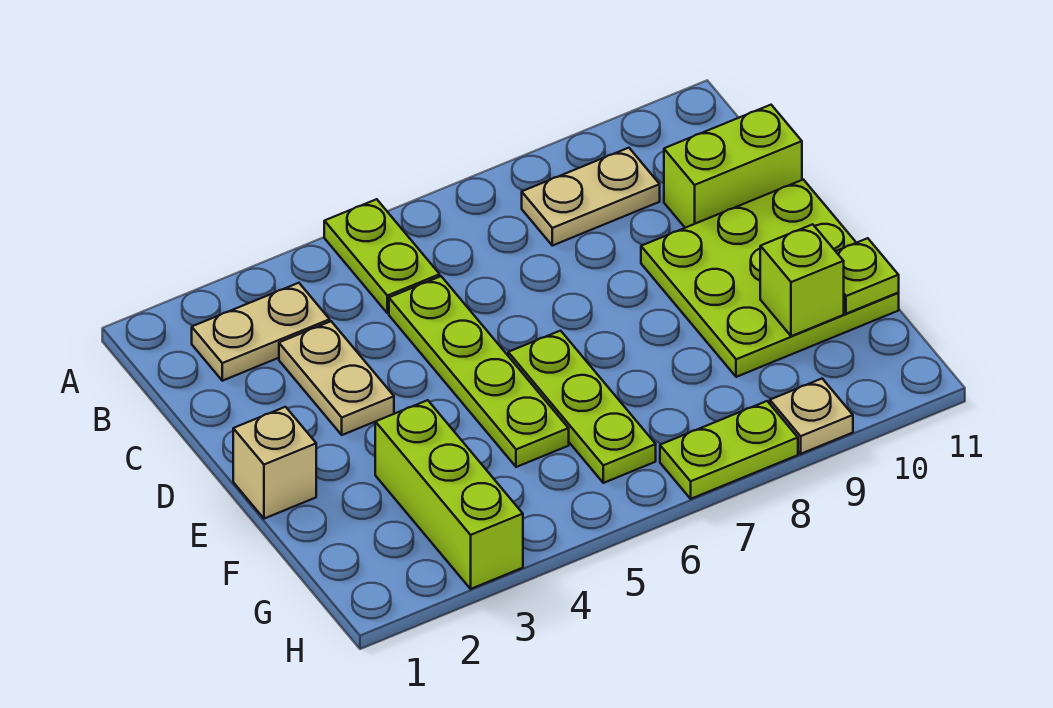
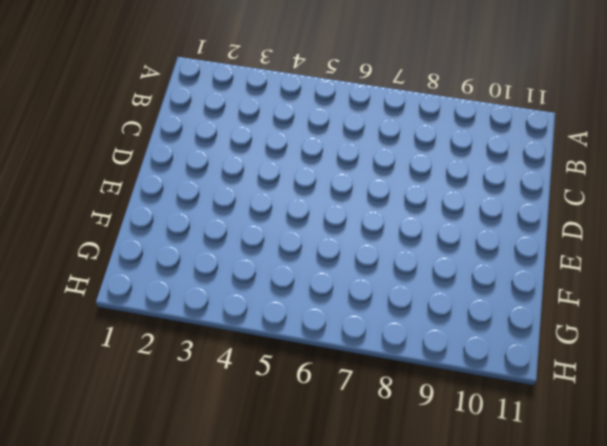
none -> lime plate A5:B5 level 1
none -> tan plate B2:B3 level 1
none -> tan plate B8:B9 level 1

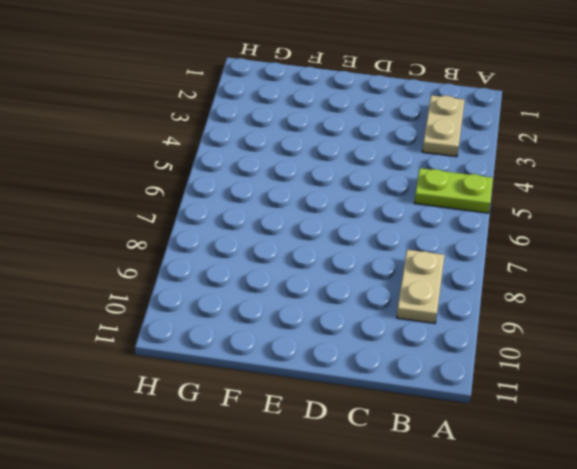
none -> tan plate C3:D3 level 1
none -> lime plate C5:F5 level 1
none -> lime brick C10:C11 level 1

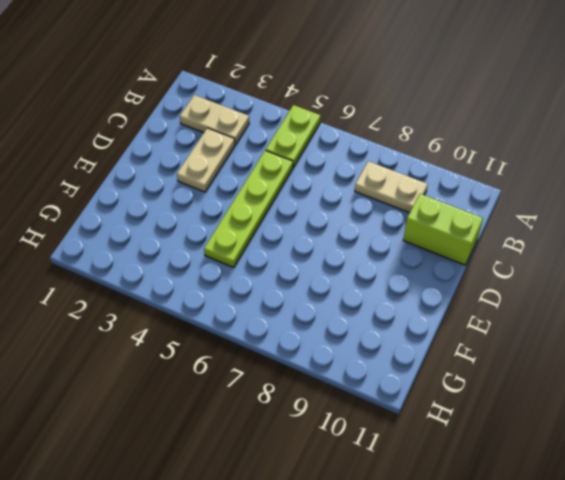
none -> lime plate D9:F11 level 1
none -> tan brick E1 level 1
none -> lime plate E6:G6 level 1

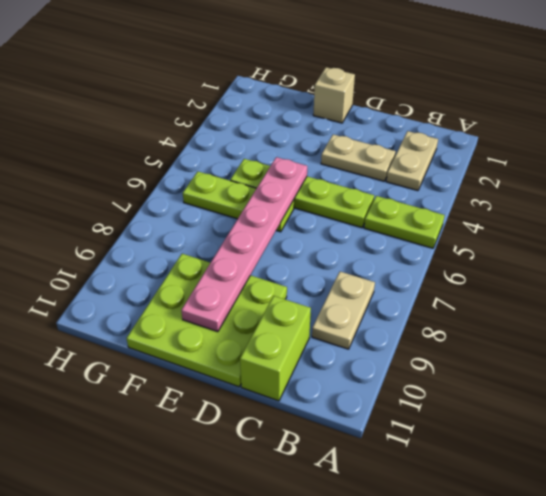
pink plate E5:E10 level 2 -> none
none -> lime brick F3:H3 level 1
none -> lime plate H7:H8 level 1
none -> tan plate H9 level 1

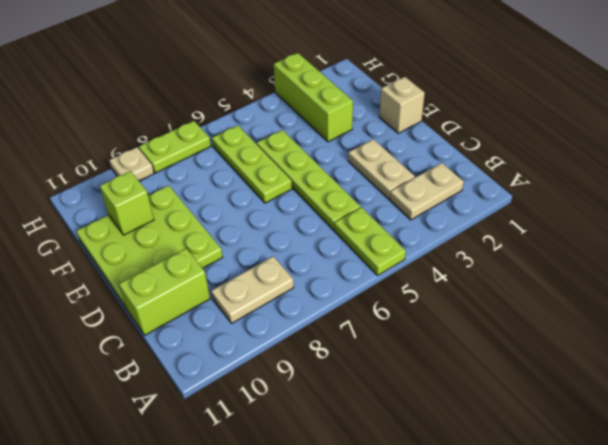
none -> lime plate F11 level 2

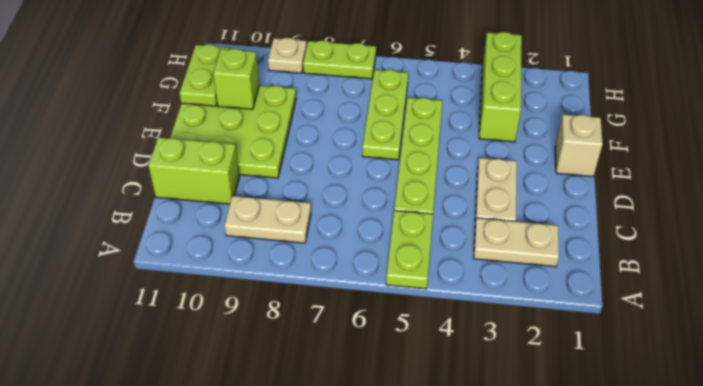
lime plate F11:G11 level 2 -> lime plate F11 level 2

